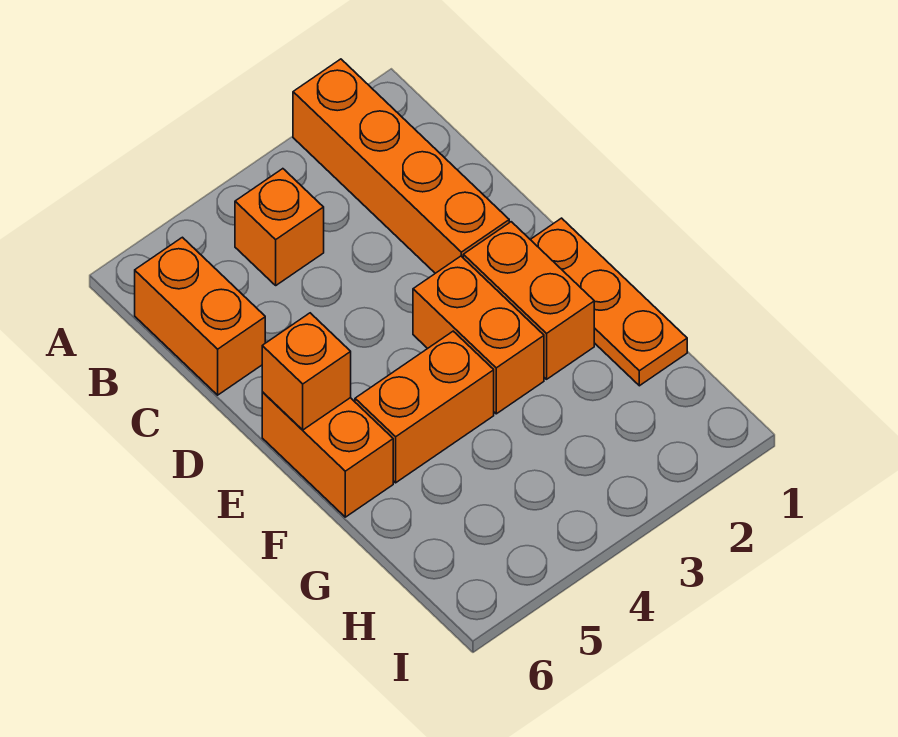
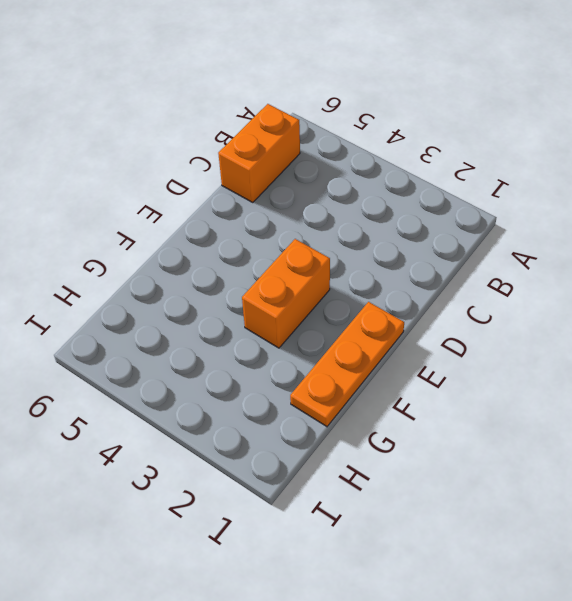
none -> orange brick A2:D2 level 1
none -> orange brick B4 level 1

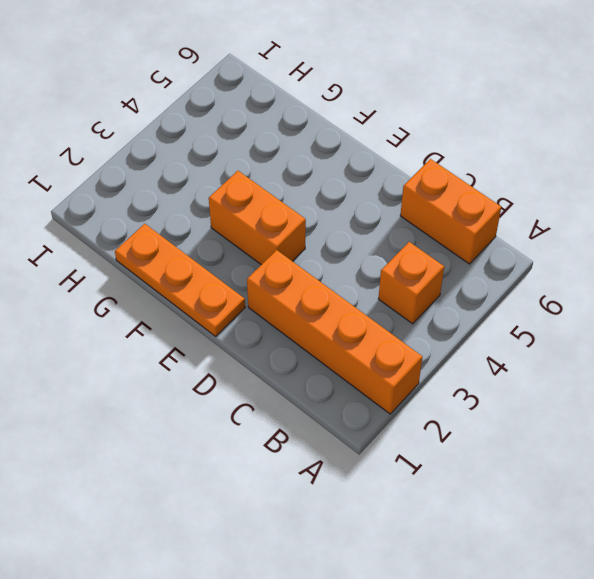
none -> orange brick E2:F2 level 1
none -> orange brick E6:F6 level 1

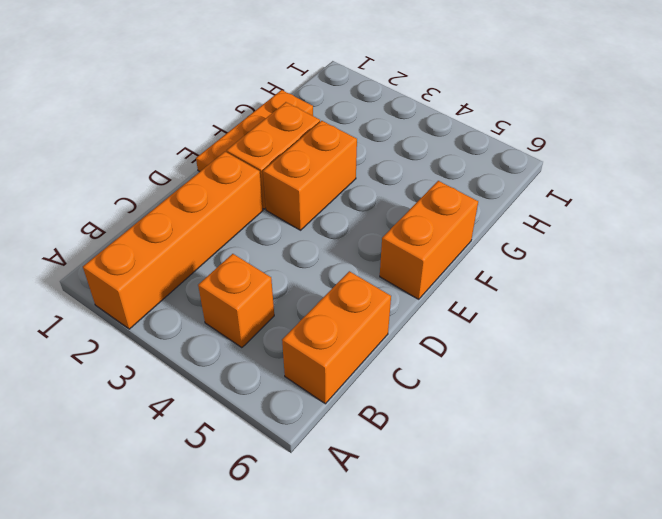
none -> orange brick F4:F5 level 1
none -> orange brick E6 level 2

